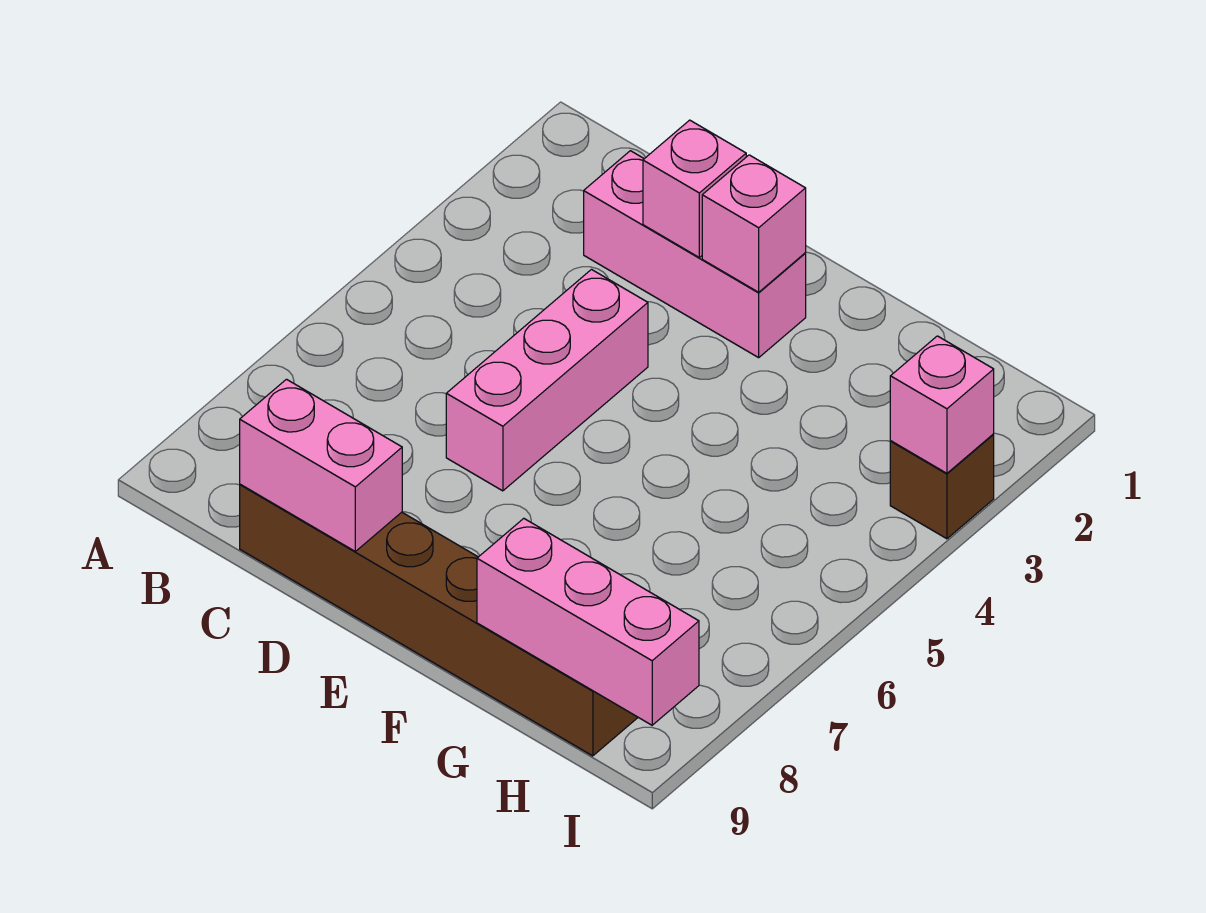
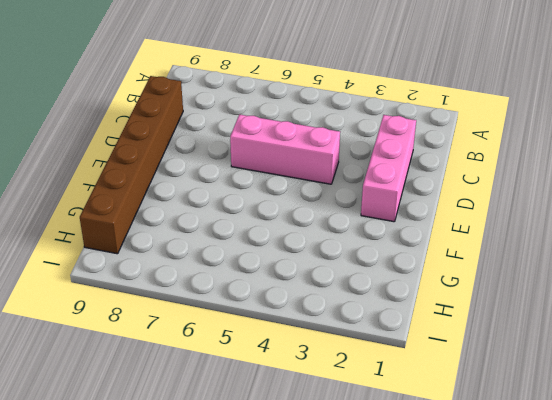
none -> brown brick I3 level 1
none -> pink brick C9:D9 level 2

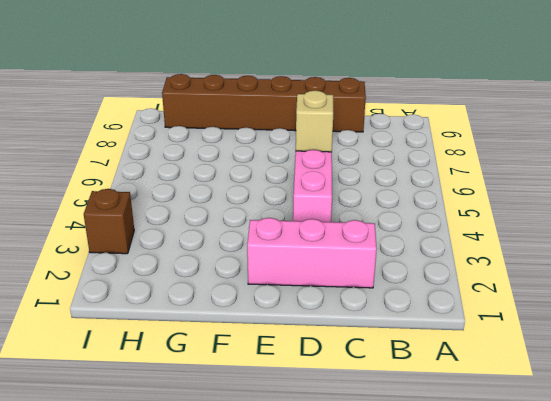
tan brick D6 level 2 -> none
none -> pink brick C9:D9 level 2
none -> pink brick D2 level 2

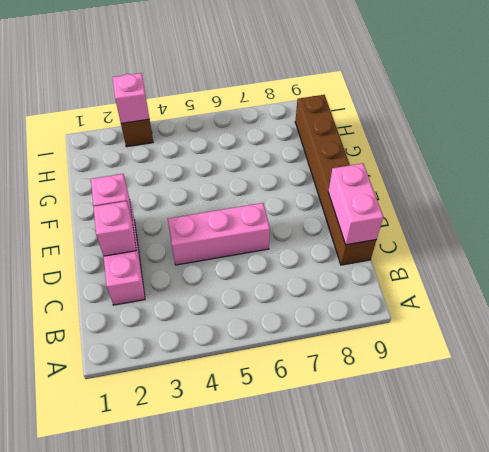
none -> pink brick G9:I9 level 2

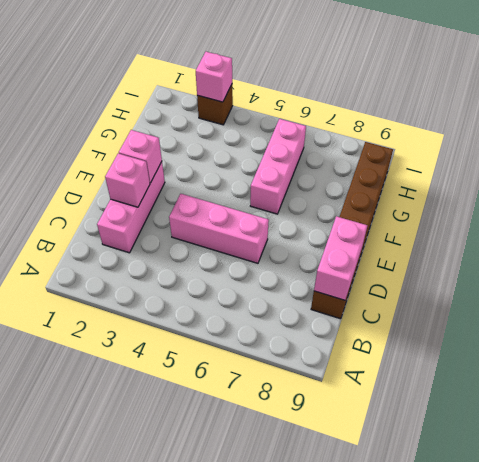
pink brick F6:H6 level 1 -> pink brick G9:I9 level 2

